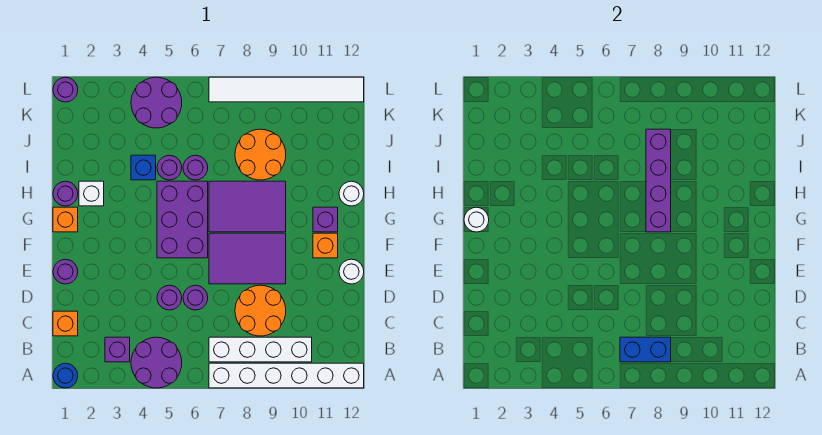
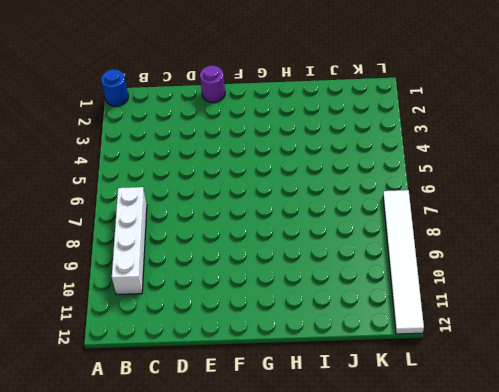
none -> purple round brick A4:B5 level 1
none -> white brick A7:A12 level 1
none -> purple brick B3 level 1
none -> orange brick C1 level 1

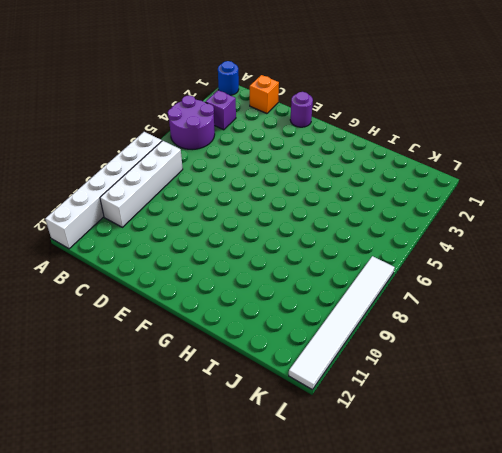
none -> orange round brick C8:D9 level 1
none -> purple round brick D5 level 1
none -> purple round brick D6 level 1
none -> purple tile E7:F9 level 1

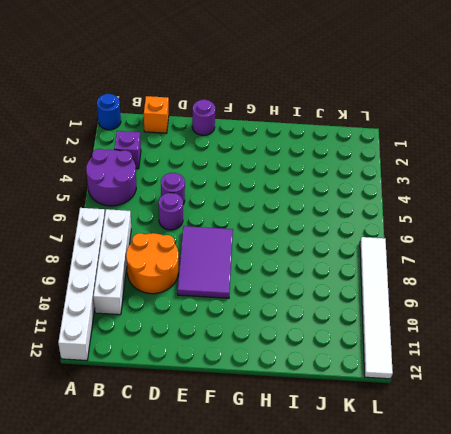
none -> white round brick E12 level 1
none -> purple brick F5:H6 level 1
none -> orange brick F11 level 1
none -> orange brick G1 level 1

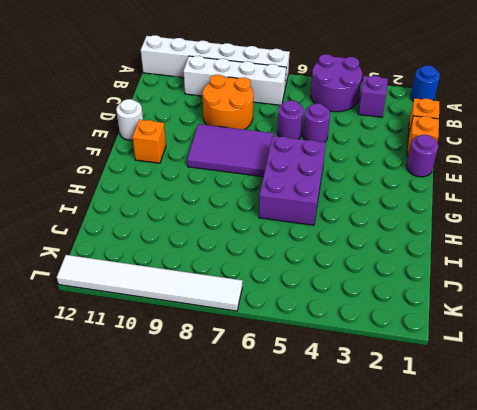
orange brick D1 level 1 -> orange brick G1 level 1
none -> purple tile G7:H9 level 1
none -> purple brick G11 level 1
none -> purple round brick H1 level 1
none -> white brick H2 level 1

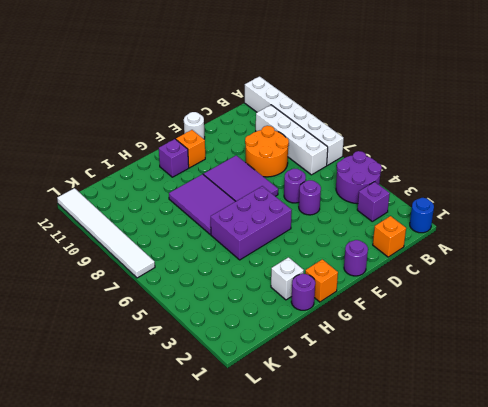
none -> white round brick H12 level 1
none -> blue brick I4 level 1
none -> purple round brick I5 level 1
none -> purple round brick I6 level 1

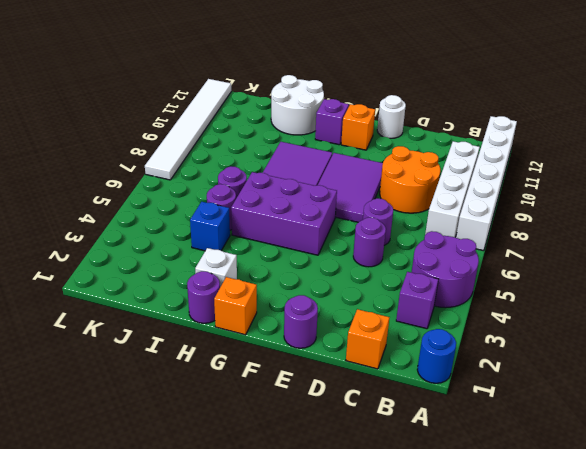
white round brick H11:I12 level 1 -> white round brick H12 level 1
none -> orange round brick I8:J9 level 1
none -> purple round brick K4:L5 level 1
none -> purple round brick L1 level 1
none -> blue brick B7:B8 level 2

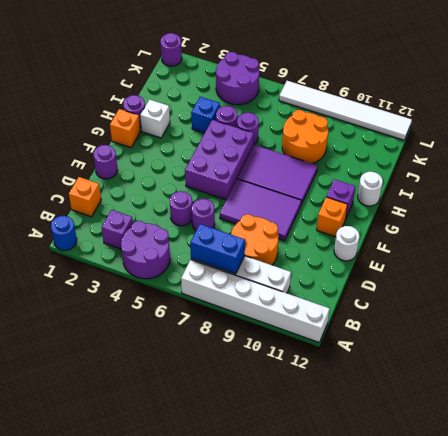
none -> white round brick G1 level 2
none -> purple brick G8:J8 level 2

